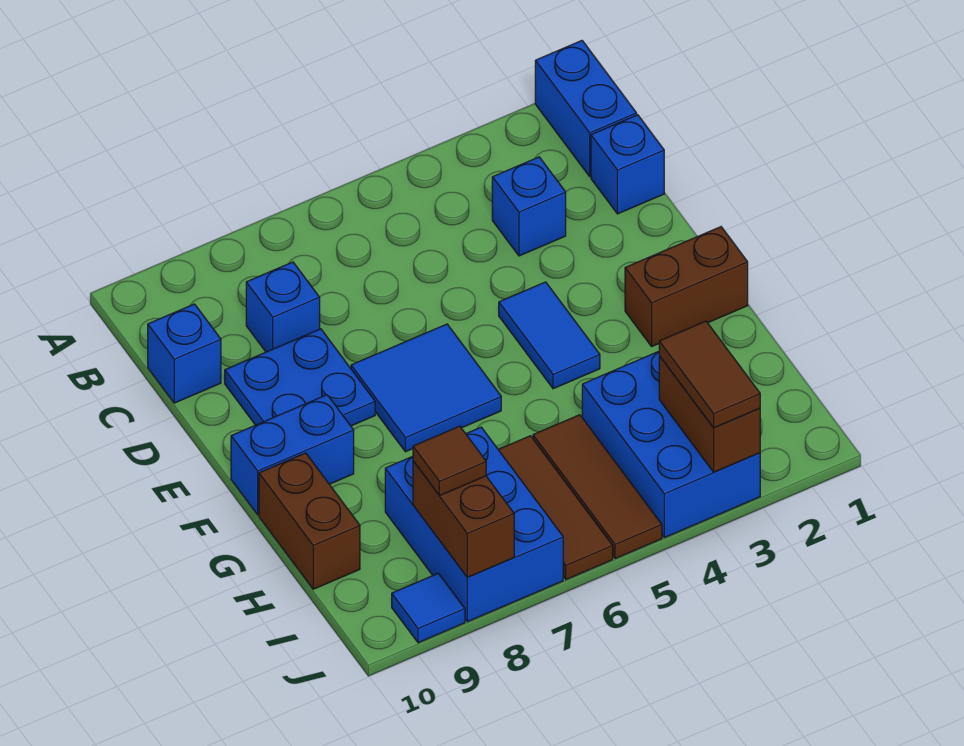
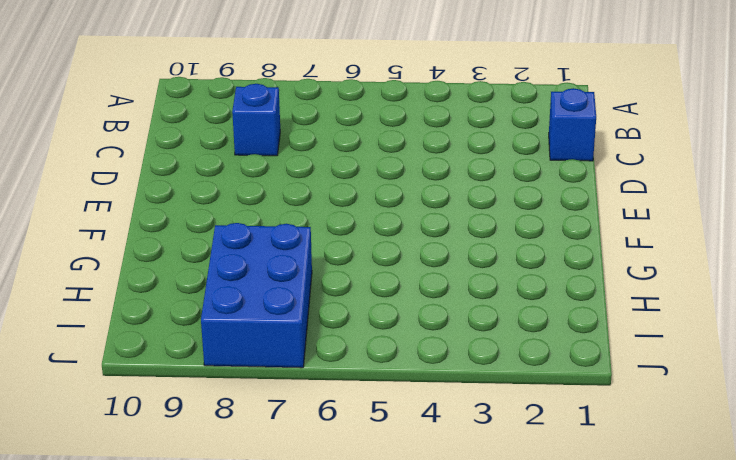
none -> blue brick A1:B1 level 1
none -> blue brick C3 level 1
none -> blue brick C10 level 1

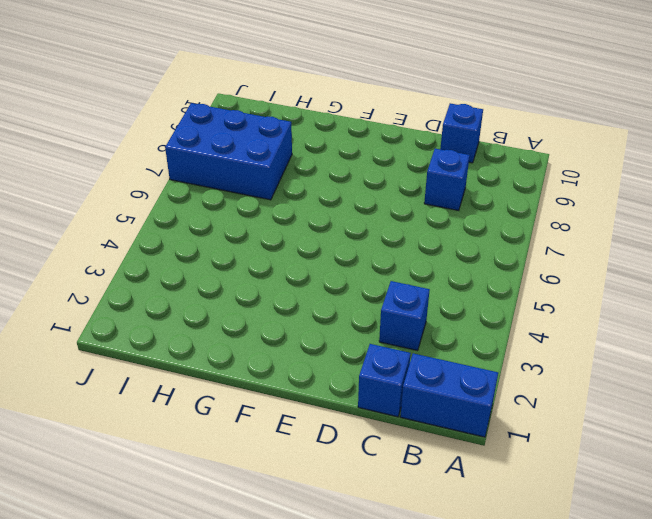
none -> blue plate D8:E9 level 1
none -> blue tile E4:F4 level 1
none -> blue tile E6:F7 level 1

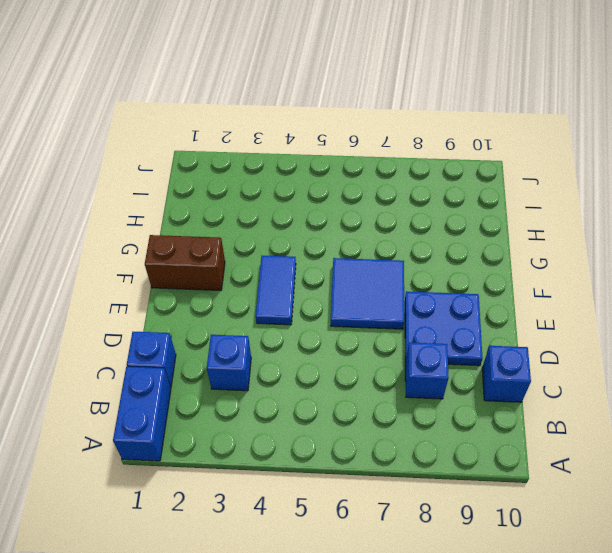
none -> blue brick F9:F10 level 1
none -> brown brick G10:H10 level 1
none -> blue brick H3:J4 level 1

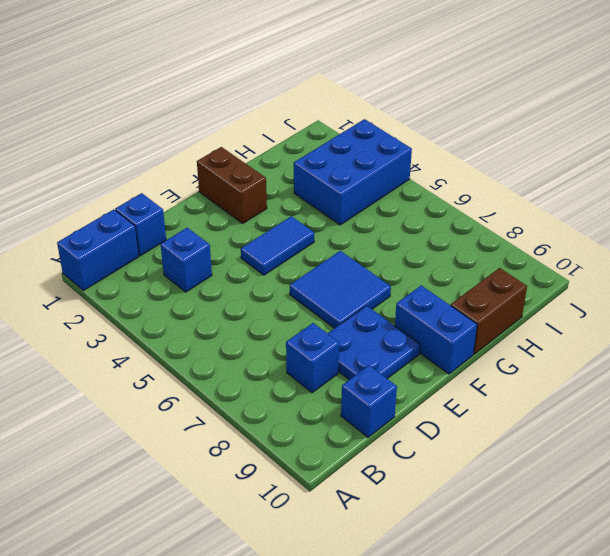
none -> brown tile H5:J5 level 1
none -> brown tile H6:J6 level 1
none -> blue brick H7:J8 level 1

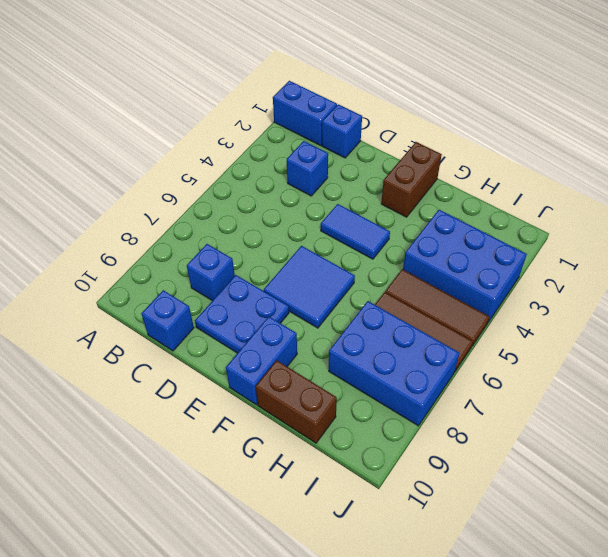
none -> blue tile J9 level 1
none -> brown brick I3:J3 level 2
none -> brown brick I8:J8 level 2

